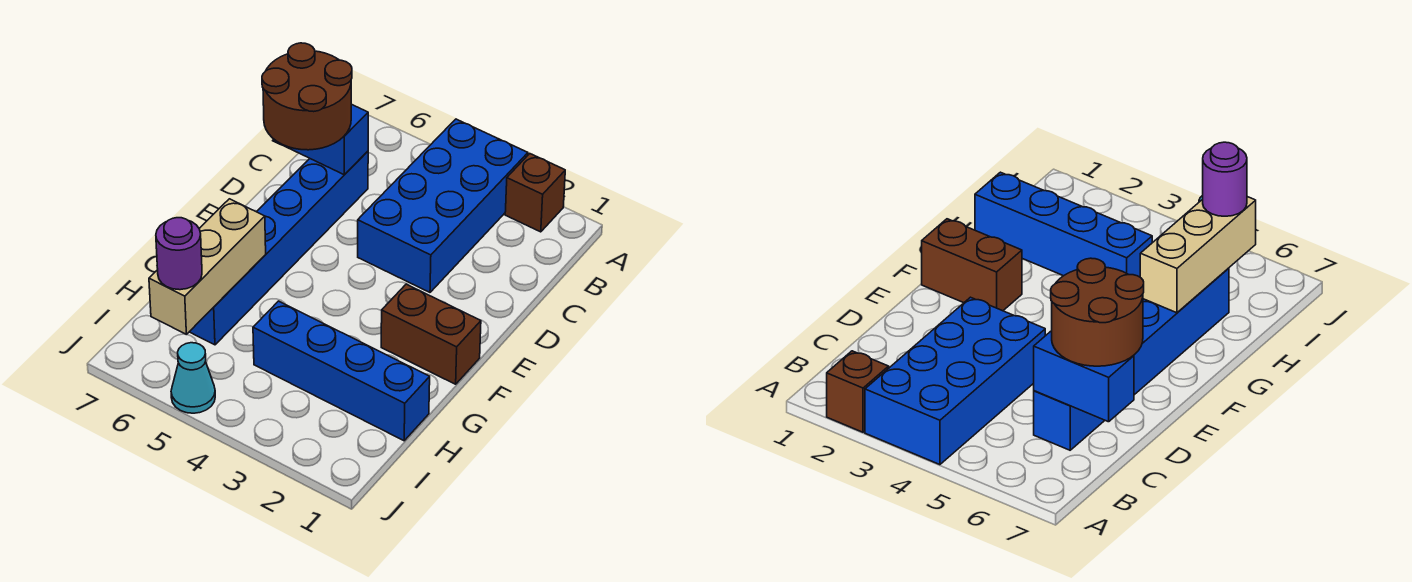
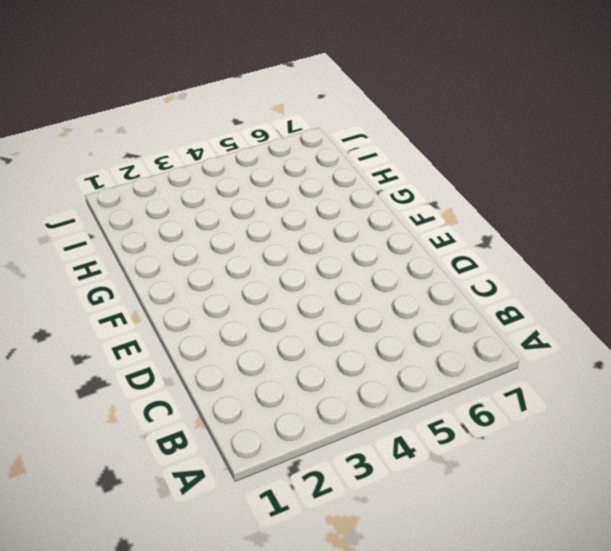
none -> brown brick A2 level 1
none -> blue brick A3:D4 level 1

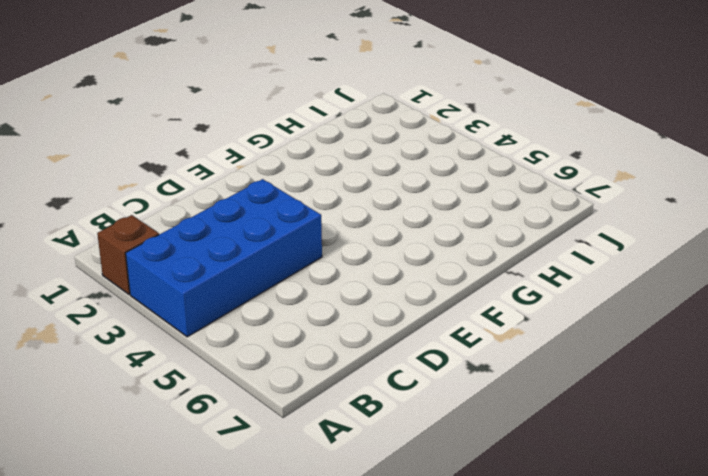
none -> blue brick C6:H6 level 1
none -> brown brick F1:F2 level 1

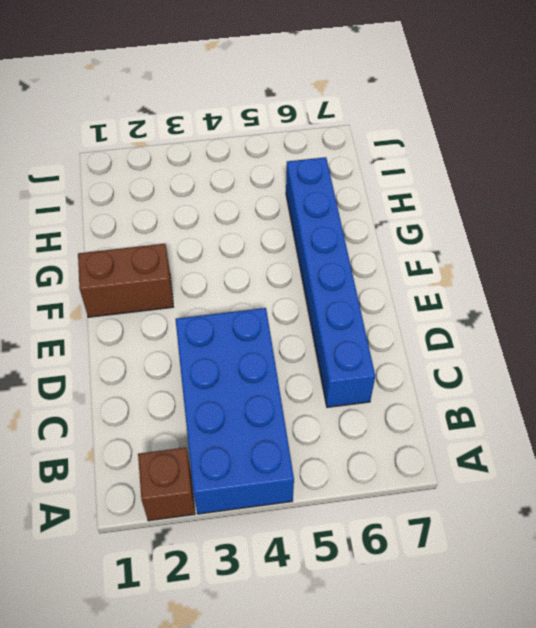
none -> blue brick H1:H4 level 1
none -> cyan cone J5 level 1

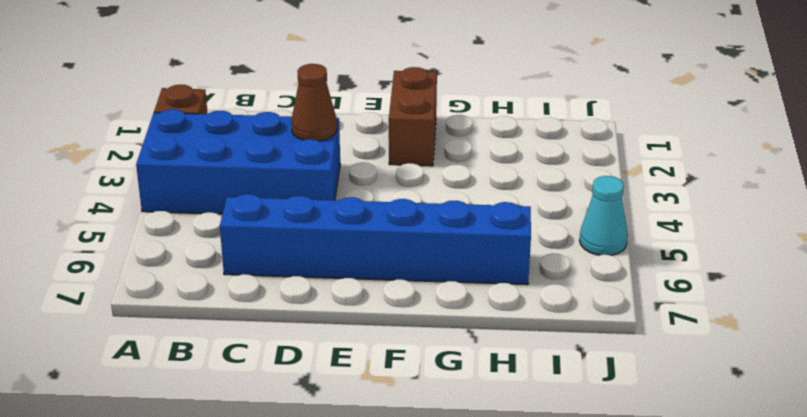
brown cone D3 level 2 -> none
none -> blue brick H1:H4 level 1
none -> blue brick C6:C7 level 2

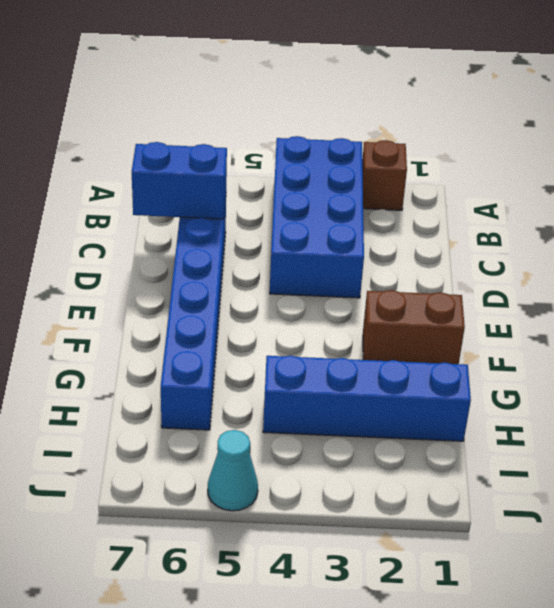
none -> tan brick G6:I6 level 2
none -> brown round brick C6:D7 level 3

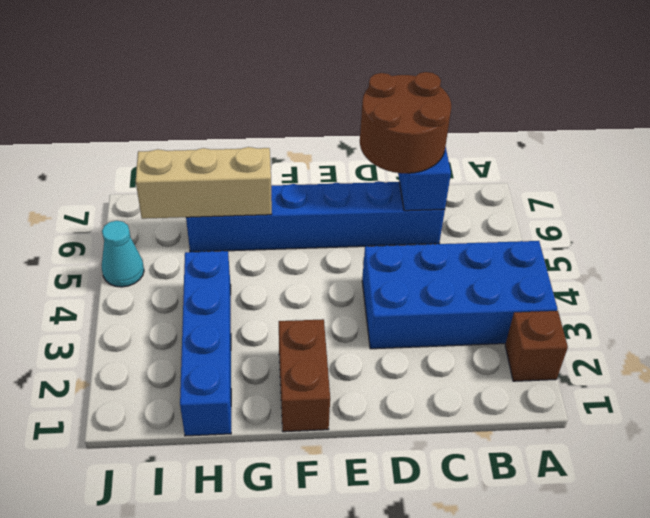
none -> purple round brick I6 level 3

